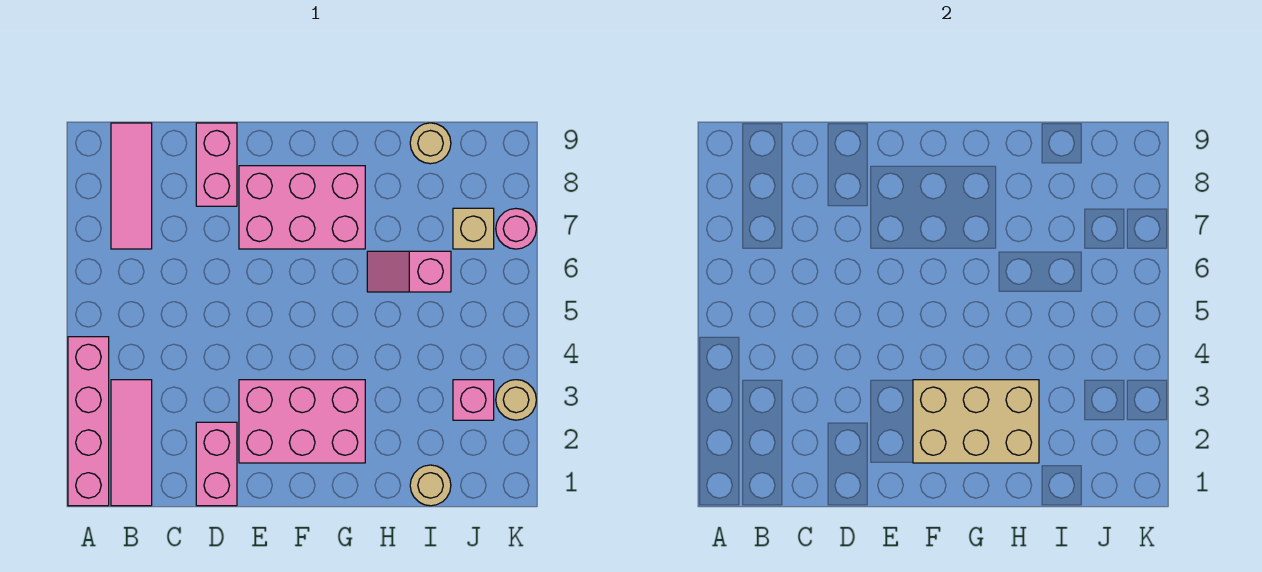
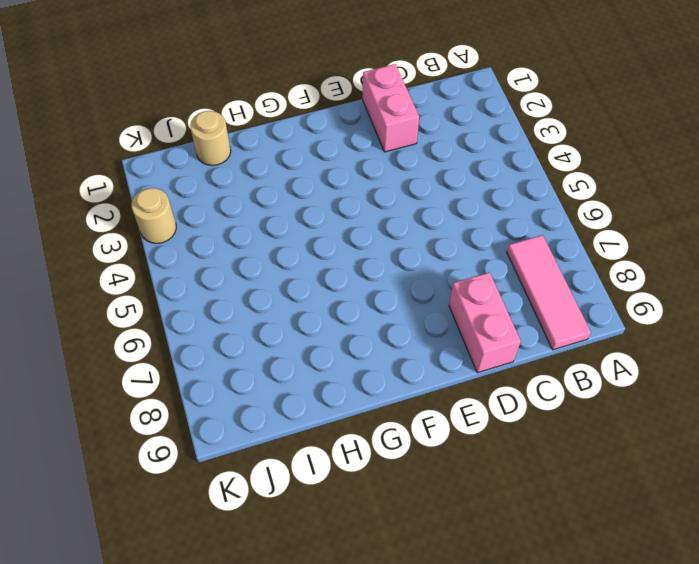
none -> pink brick A1:A4 level 1
none -> pink tile B1:B3 level 1
none -> pink brick E2:G3 level 1

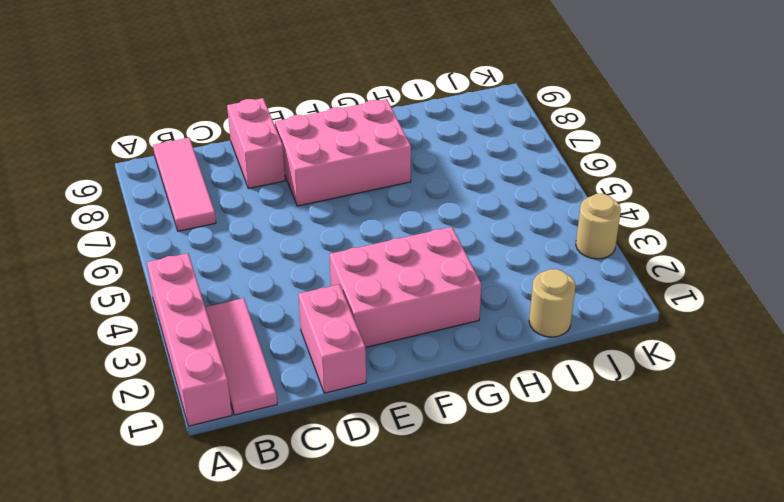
none -> pink slope H6:I6 level 1 top I
none -> tan round brick I9 level 1
none -> pink brick J3 level 1

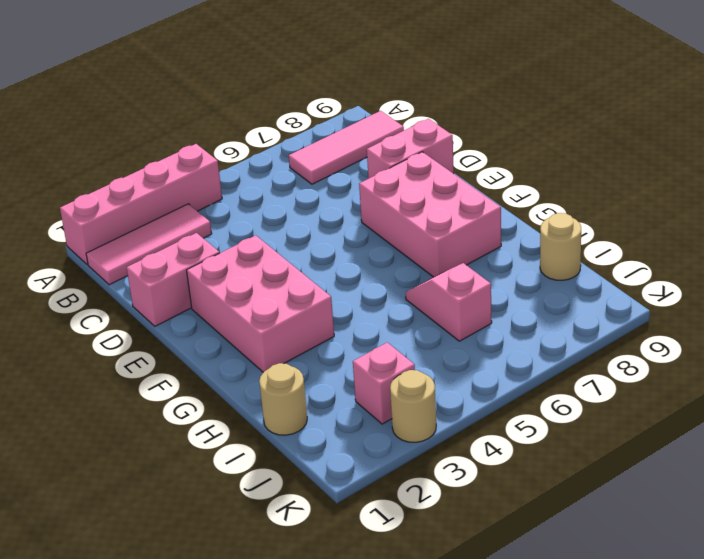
none -> tan brick J7 level 1
none -> pink round brick K7 level 1
none -> tan brick F2:H3 level 2

